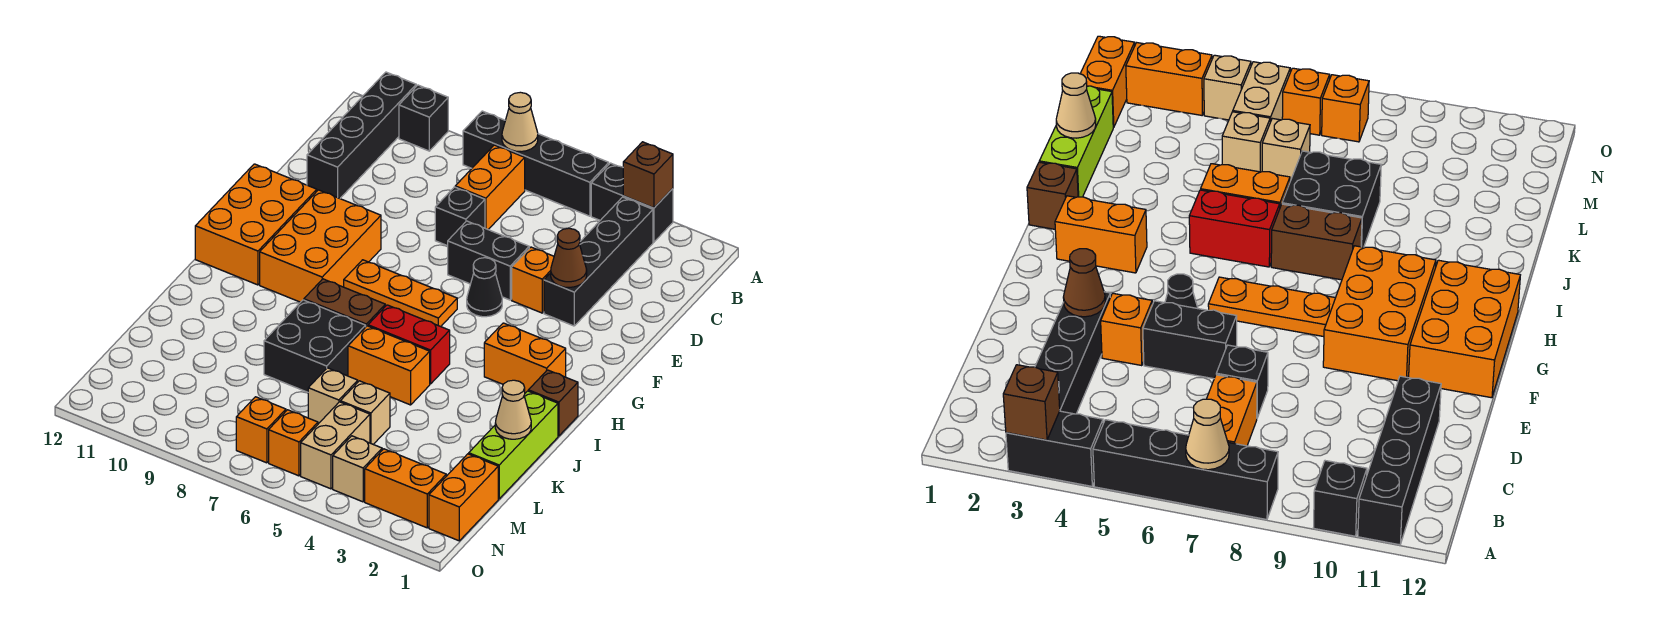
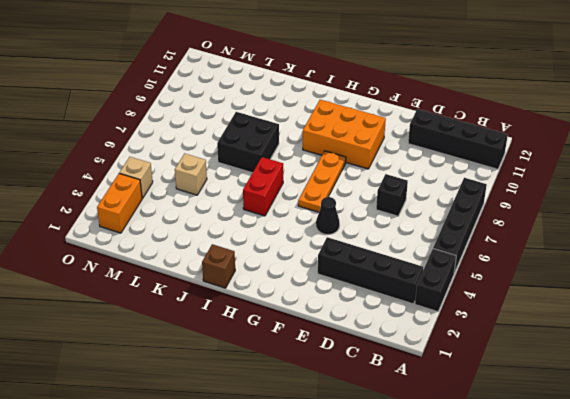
none -> black brick A10 level 1
none -> orange brick B7:C7 level 1
none -> orange brick E4 level 1
none -> black brick E5:E6 level 1

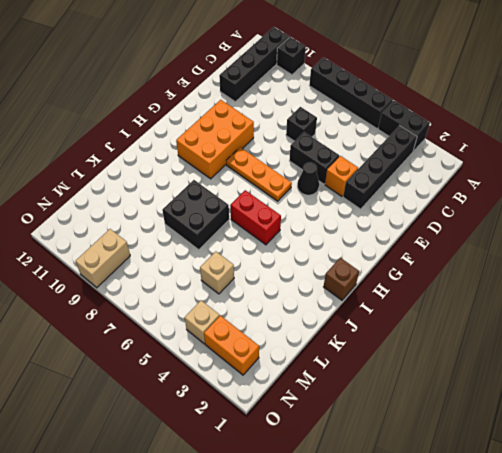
tan brick N9:O9 level 1 -> tan brick M5:N5 level 1
none -> orange brick B7:C7 level 1
none -> orange brick F11:H12 level 1
none -> orange brick H2:H3 level 1
none -> brown brick I7:I8 level 1

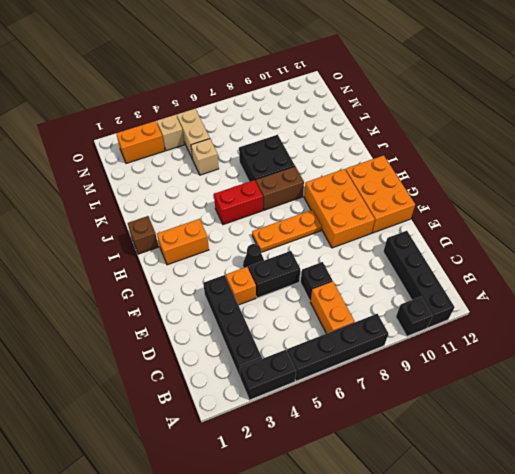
none -> lime brick J1:L1 level 1
none -> orange brick J5:J6 level 1
none -> tan brick L6 level 1
none -> orange brick M1:N1 level 1

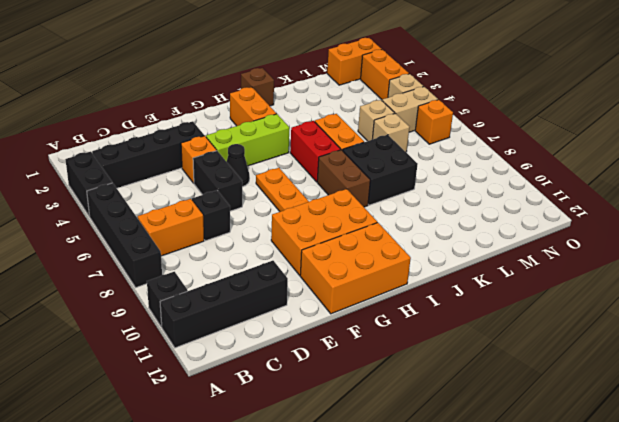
lime brick F4:H4 level 1 -> lime brick J1:L1 level 1
none -> orange brick N7 level 1
none -> brown brick A3 level 2
none -> tan cone A7 level 2
none -> brown cone E3 level 2

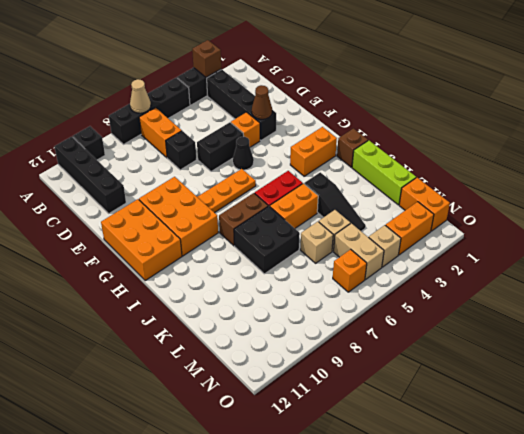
black slope J4:L4 level 1 top J -> none
none -> orange brick N7 level 1
none -> tan cone K1 level 2

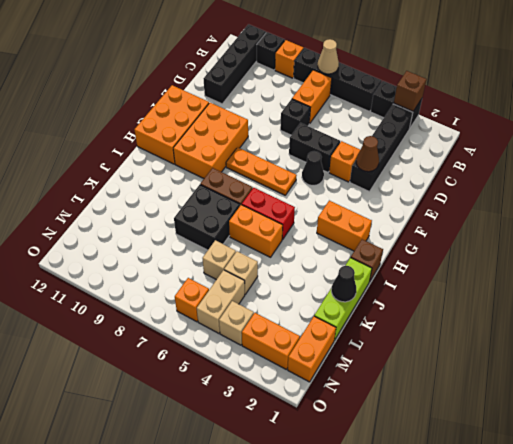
orange brick A9 level 1 -> orange brick N7 level 1
black cone K1 level 2 -> tan cone K1 level 2

